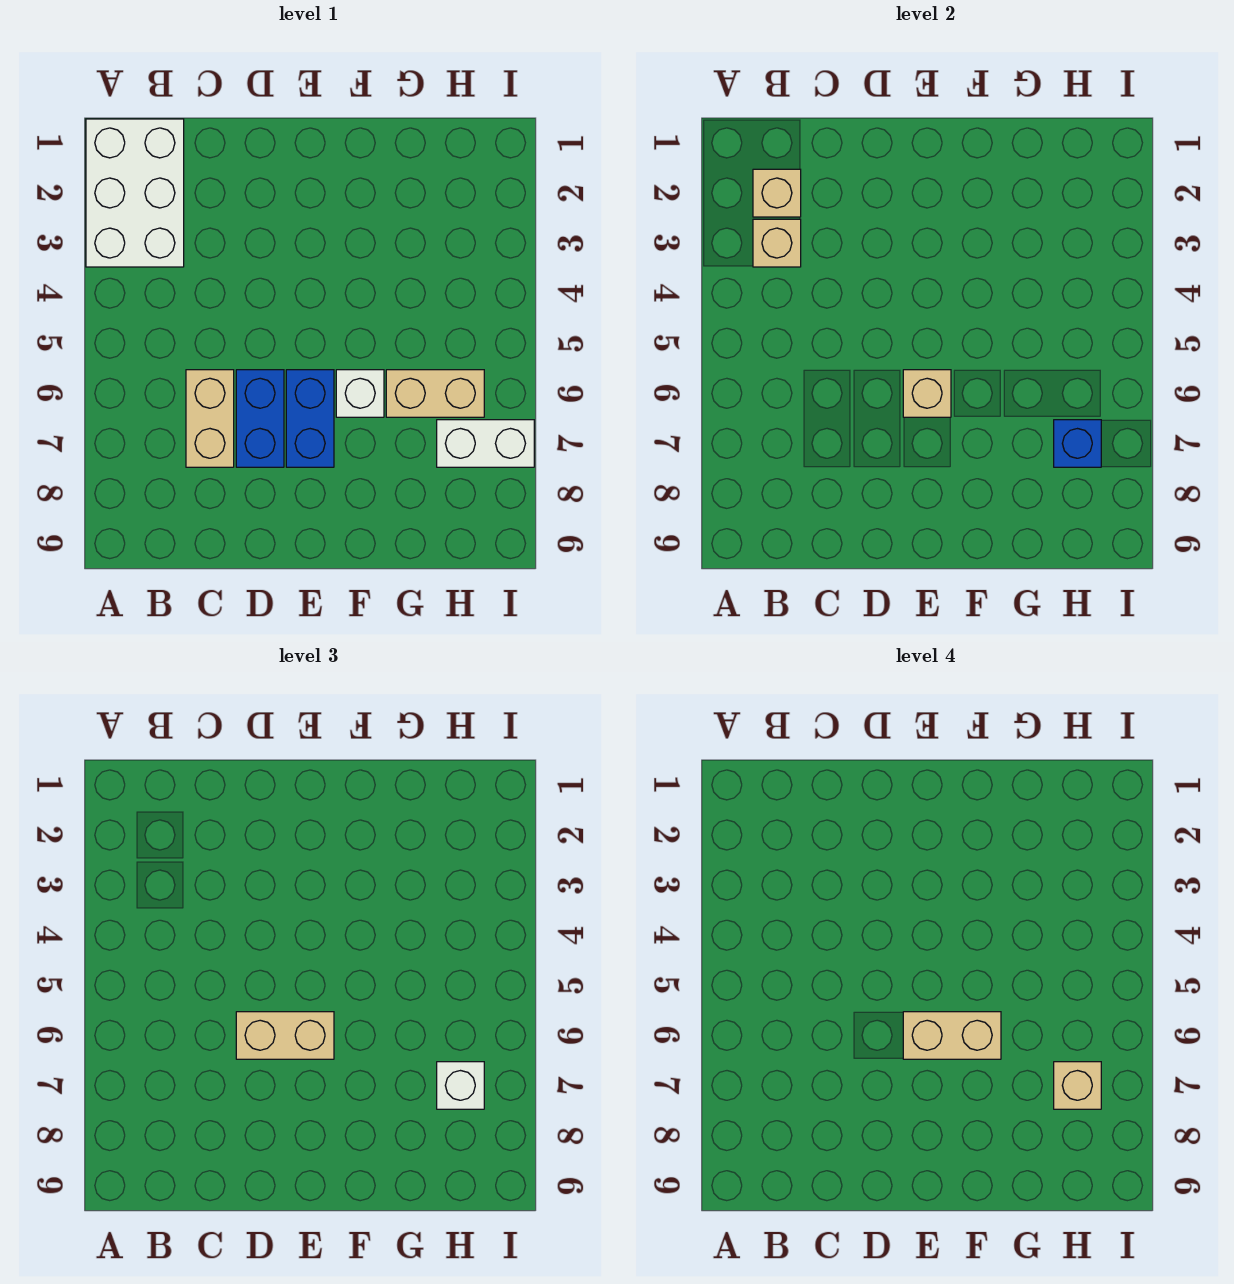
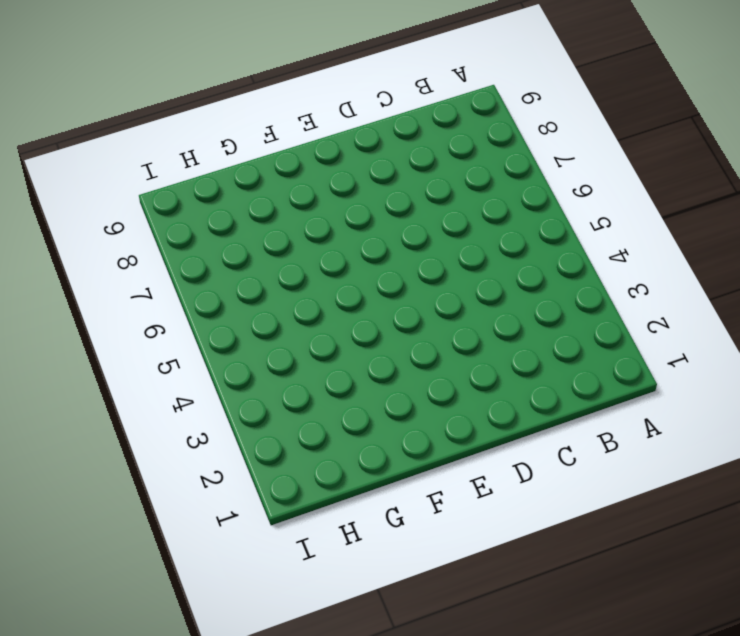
none -> white brick A1:B3 level 1
none -> tan brick C6:C7 level 1
none -> blue brick D6:D7 level 1

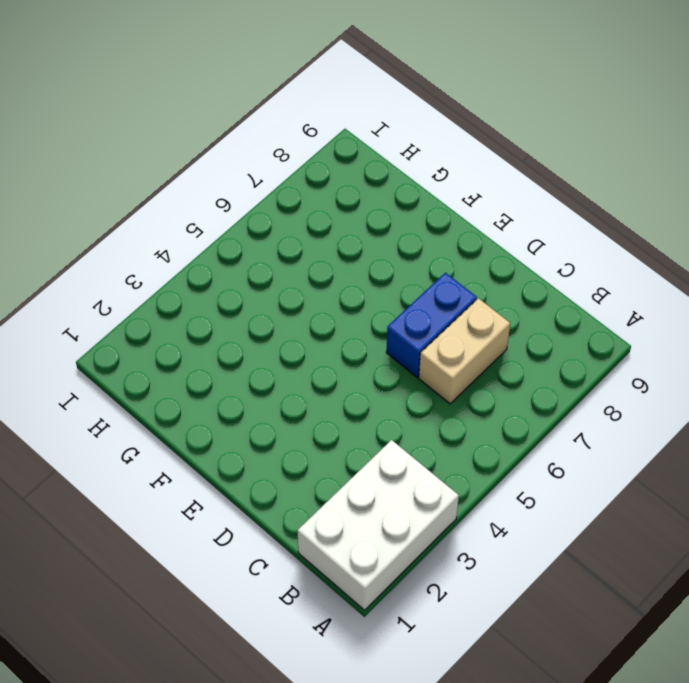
none -> blue brick E6:E7 level 1
none -> white brick F6 level 1
none -> tan brick G6:H6 level 1

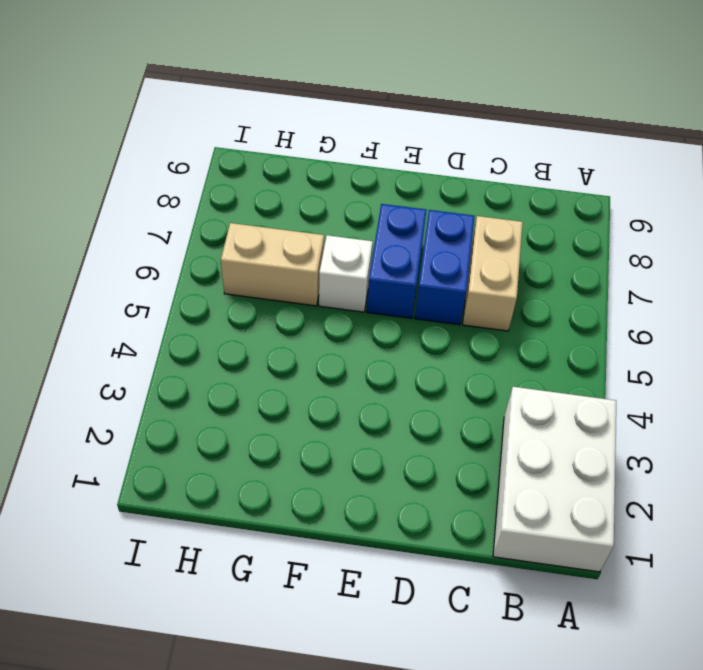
none -> white brick H7:I7 level 1
none -> tan brick B2 level 2
none -> tan brick B3 level 2

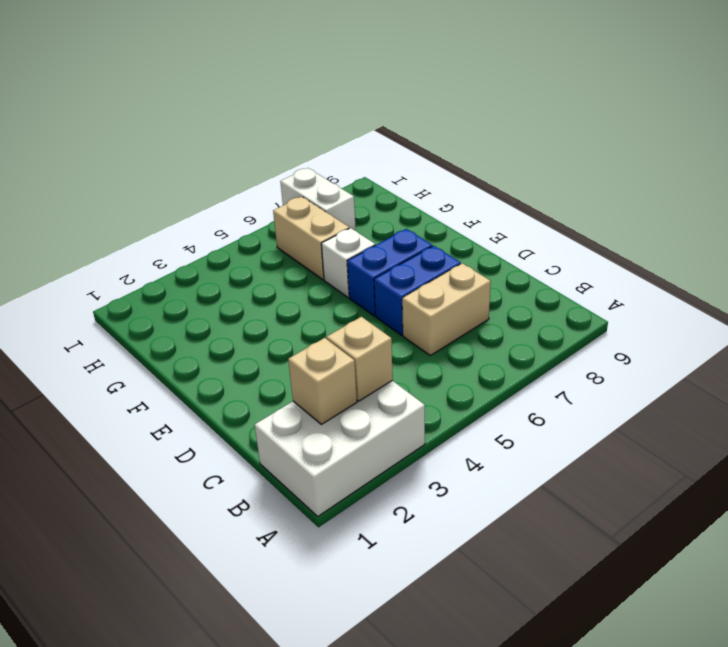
none -> tan brick E6 level 2
none -> blue brick H7 level 2
none -> tan brick D6:E6 level 3

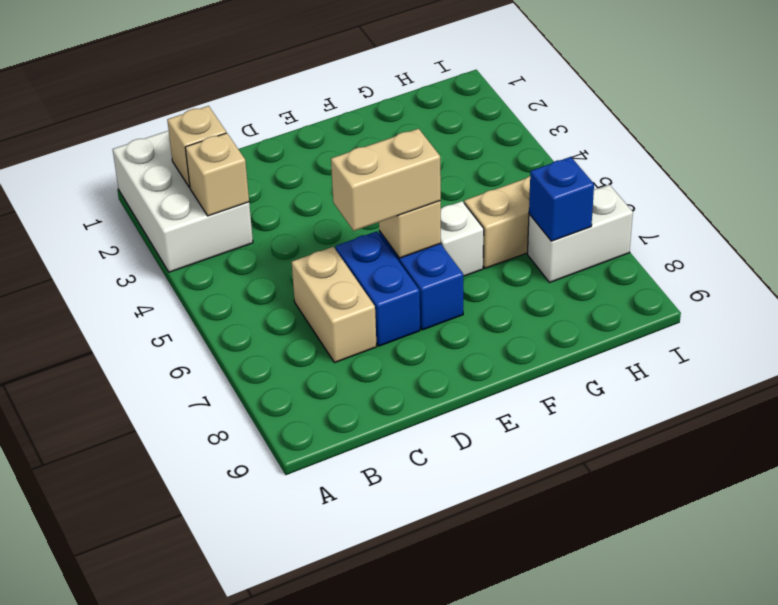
none -> white brick H7 level 3
none -> tan brick E6:F6 level 4
none -> tan brick H7 level 4

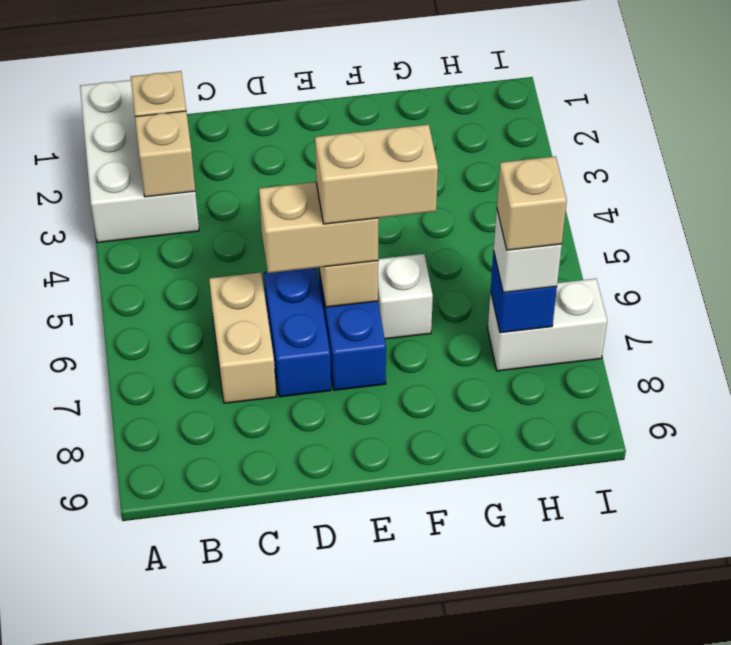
none -> tan brick G6:H6 level 1

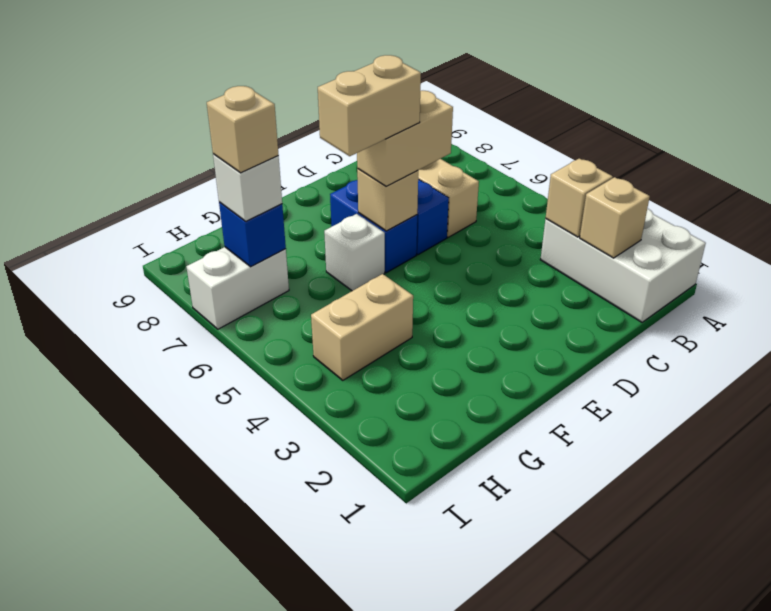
tan brick G4:H4 level 1 -> tan brick G6:H6 level 1

